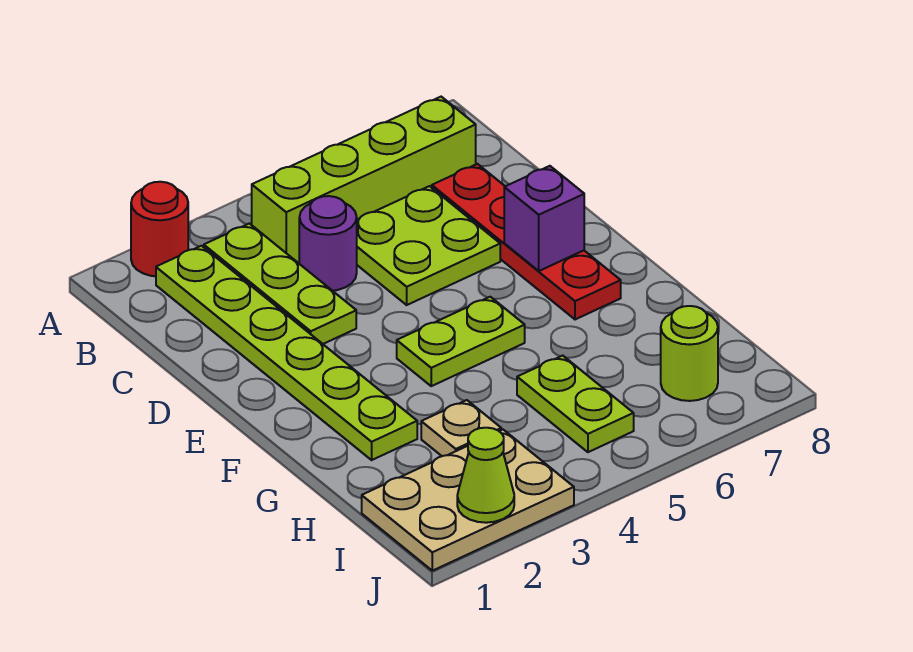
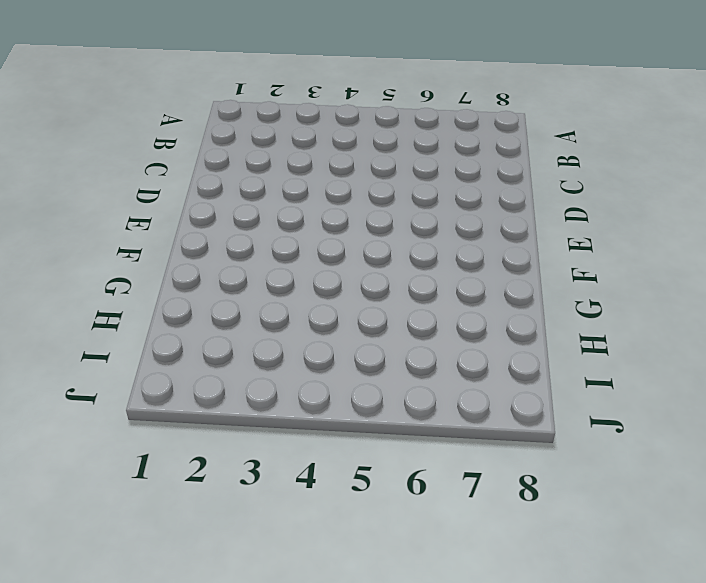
none -> red round brick A2 level 1
none -> lime plate B2:G2 level 1
none -> lime plate B3:D3 level 1

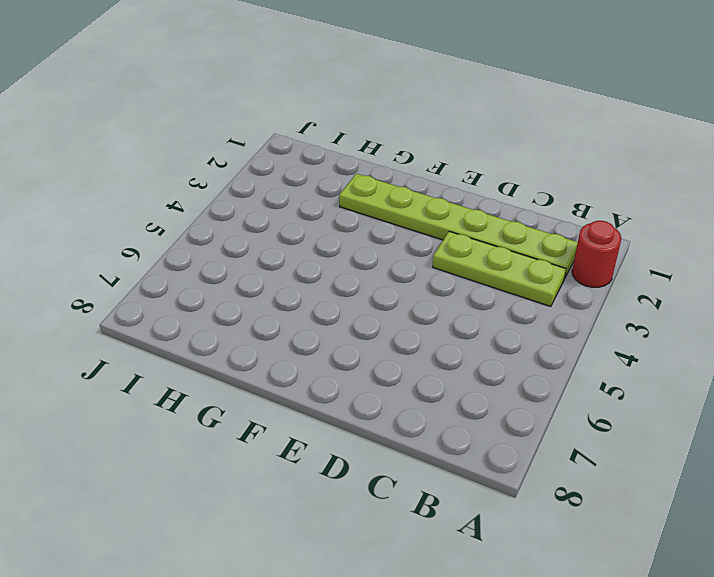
none -> lime brick B4:B7 level 1
none -> purple round brick C4 level 1
none -> lime plate C5:D6 level 1

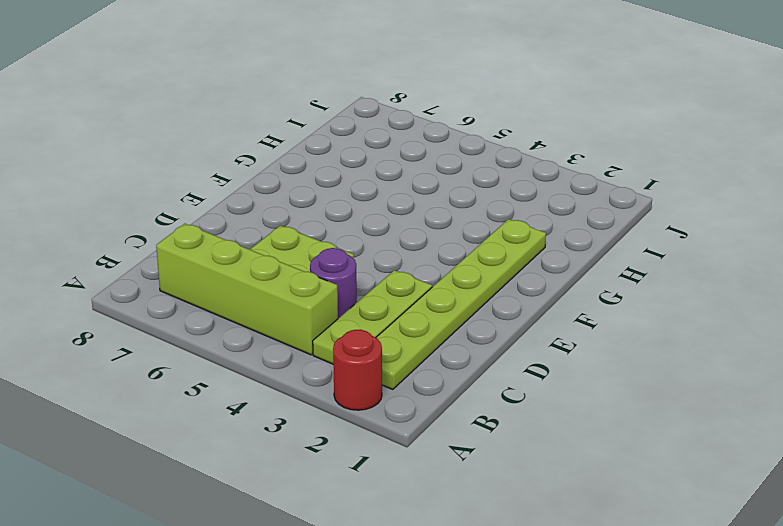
none -> red plate C7:F7 level 1
none -> lime plate F4:F5 level 1
none -> tan plate H3 level 1

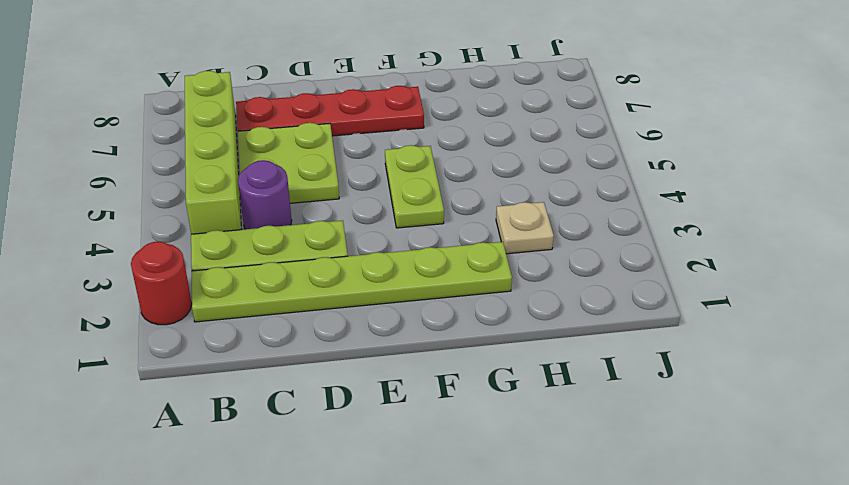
none -> lime plate H5:I5 level 1
none -> tan plate I1:J3 level 1
none -> lime round brick I7 level 1

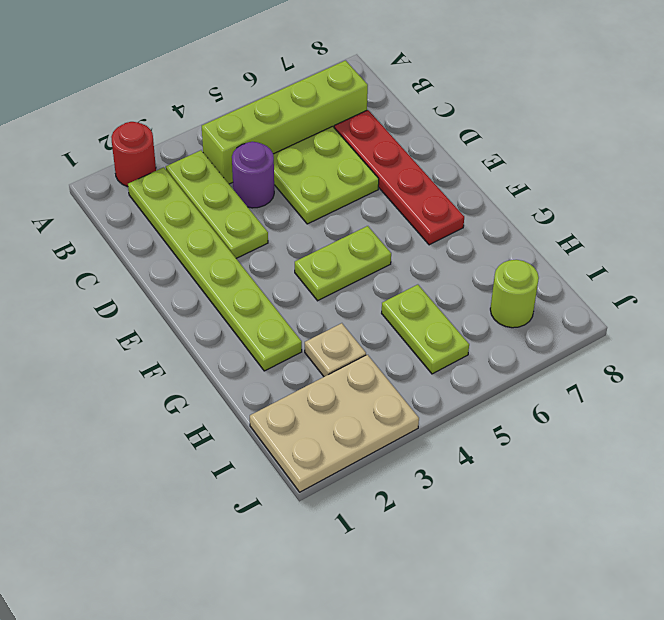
none -> purple brick E7 level 2
none -> lime cone J2 level 2

